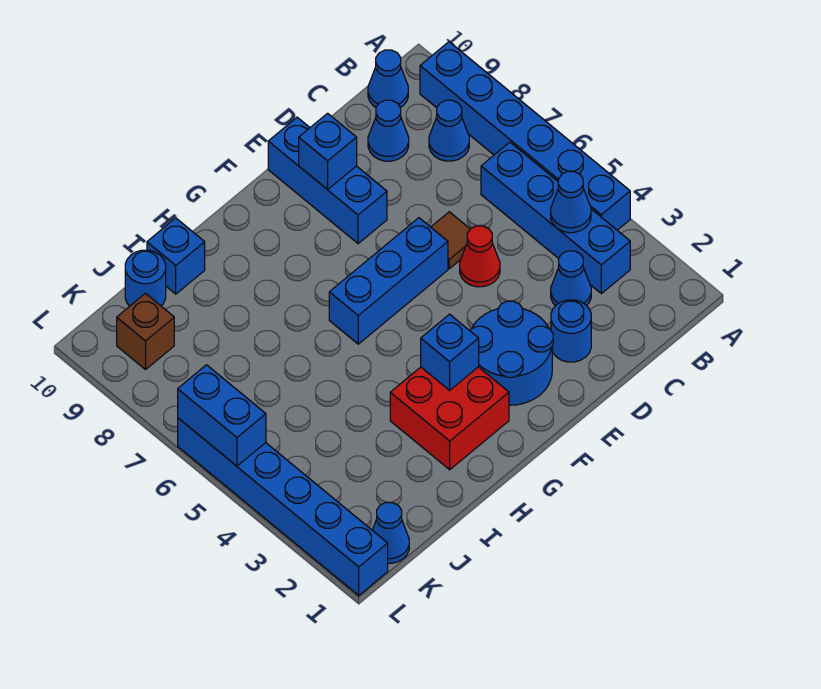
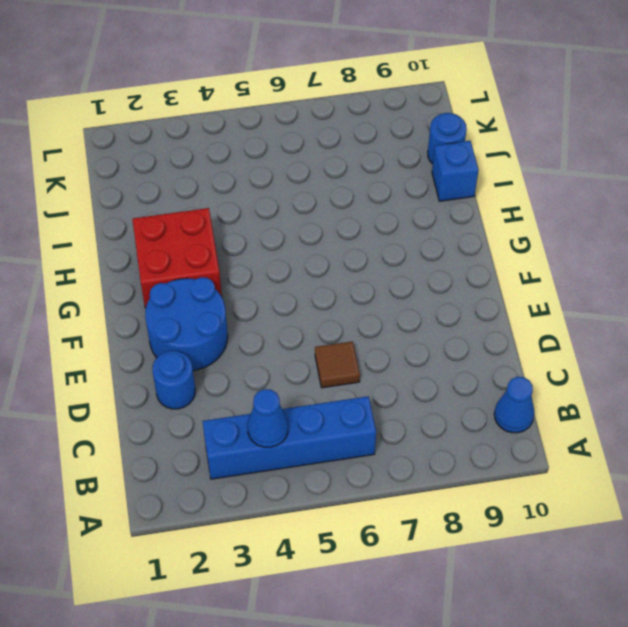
none -> blue brick A4:A9 level 1
none -> blue cone B8 level 1
none -> blue cone C3 level 1

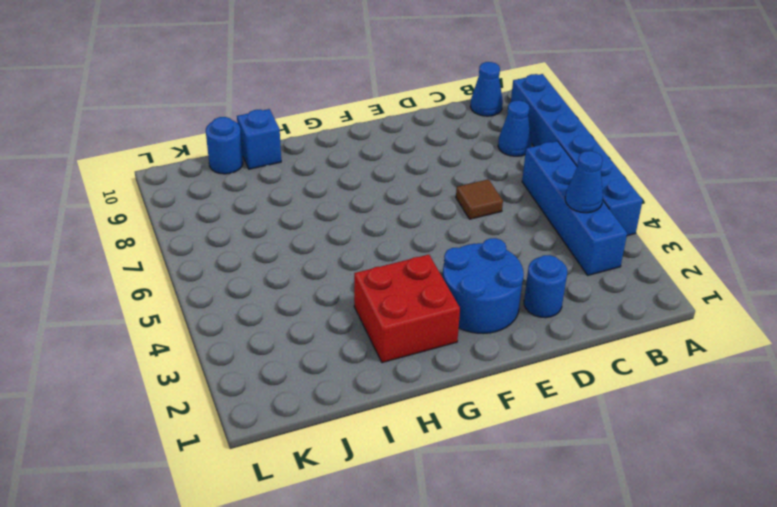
none -> blue cone C3 level 1
none -> blue cone C9 level 1
none -> red cone D5 level 1

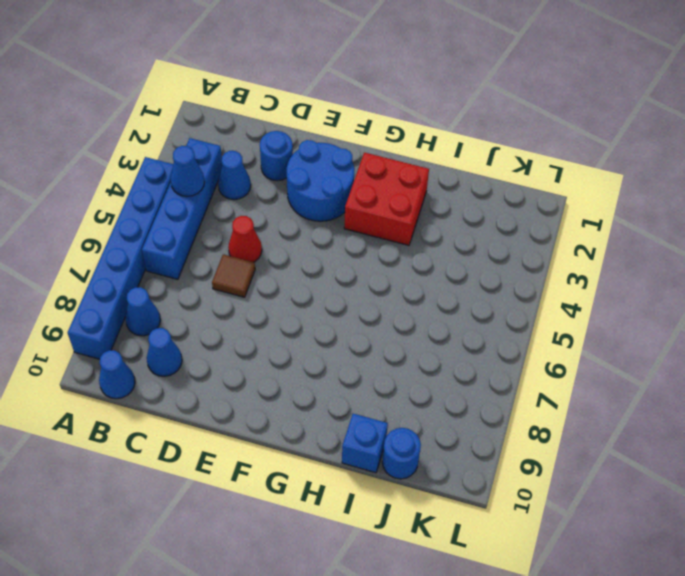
none -> blue brick E6:G6 level 1
none -> blue brick E8:E10 level 1
none -> blue cone K1 level 1

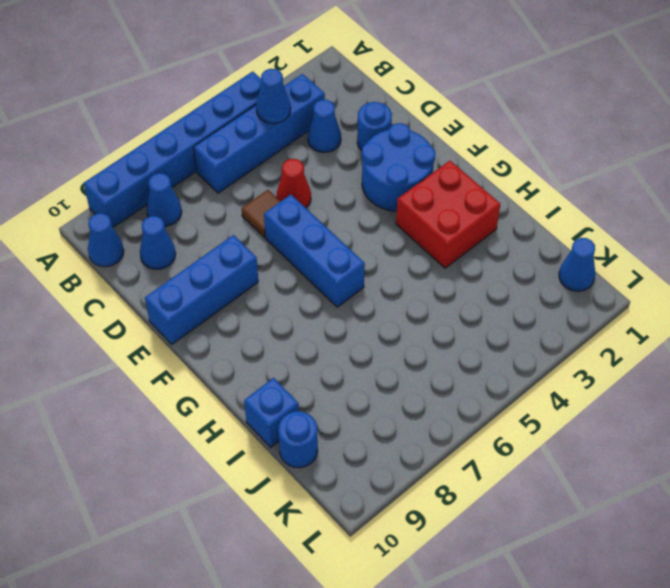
none -> brown brick K9 level 1
none -> blue brick L1:L6 level 1
none -> blue brick E9 level 2

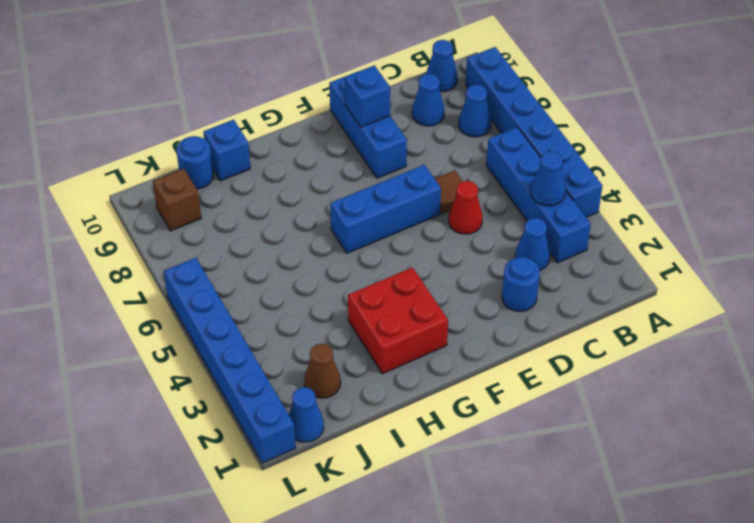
brown cone J2 level 1 -> none
none -> blue round brick E2:F3 level 1
none -> blue brick G3 level 2
none -> blue brick L5:L6 level 2

